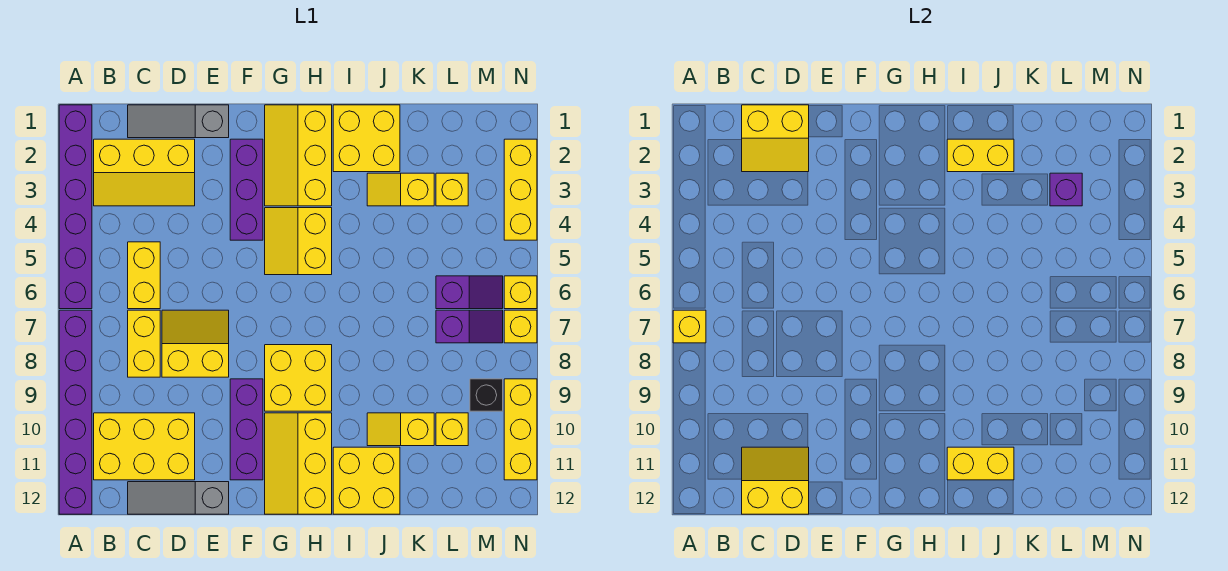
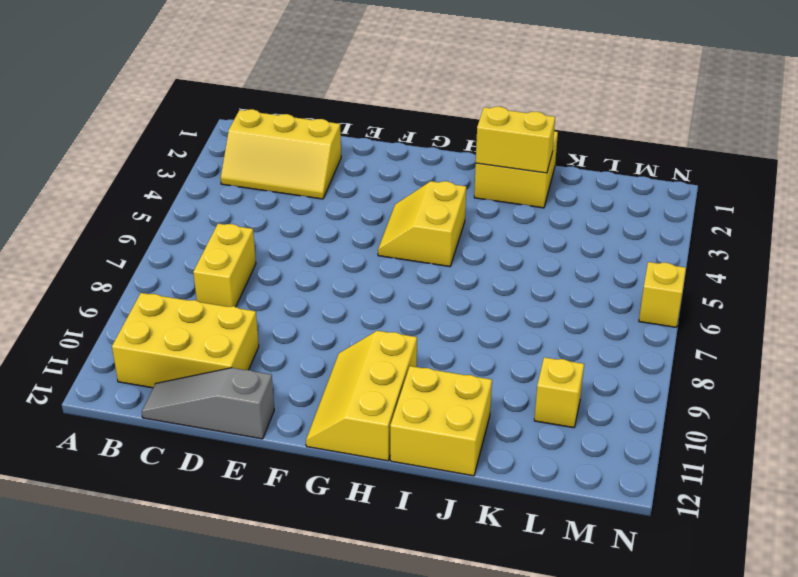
none -> purple brick A1:A6 level 1
none -> purple brick A7:A12 level 1
none -> grey slope C1:E1 level 1 top E
none -> yellow brick C5:C6 level 1

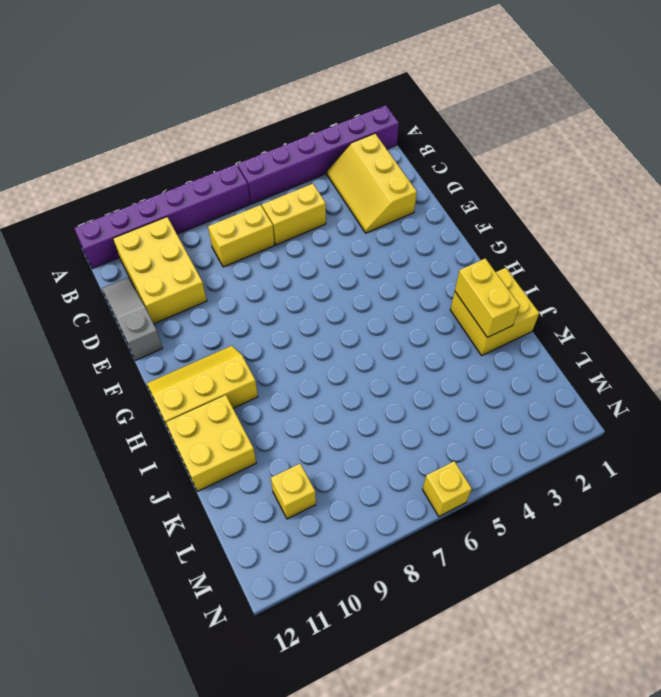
none -> grey slope C1:E1 level 1 top E
none -> yellow slope D7:E8 level 1 top 8
none -> purple brick F2:F4 level 1
none -> purple brick F9:F11 level 1

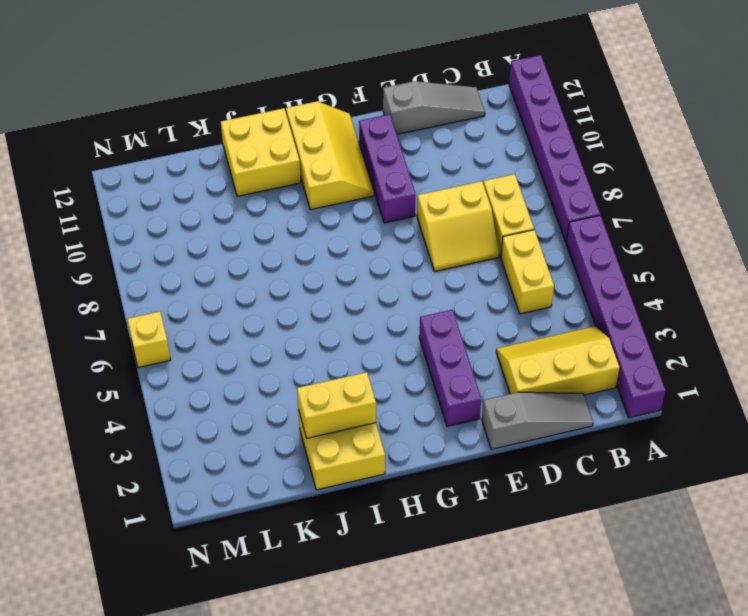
none -> yellow brick B10:D11 level 1
none -> yellow slope G1:H3 level 1 top H
none -> yellow slope G4:H5 level 1 top H
none -> yellow brick G8:H9 level 1

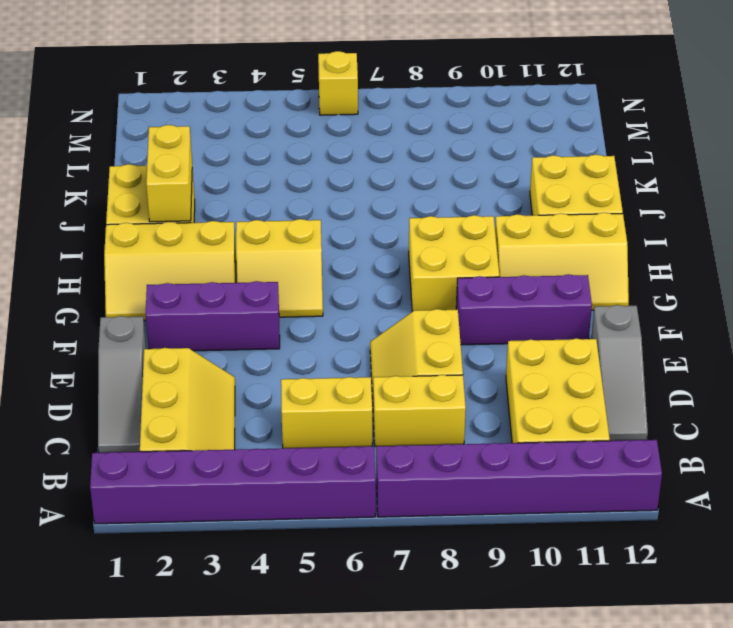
none -> yellow slope J3:K3 level 1 top K
none -> yellow slope J10:K10 level 1 top K
none -> yellow brick L3 level 1
none -> purple slope L6:M6 level 1 top L

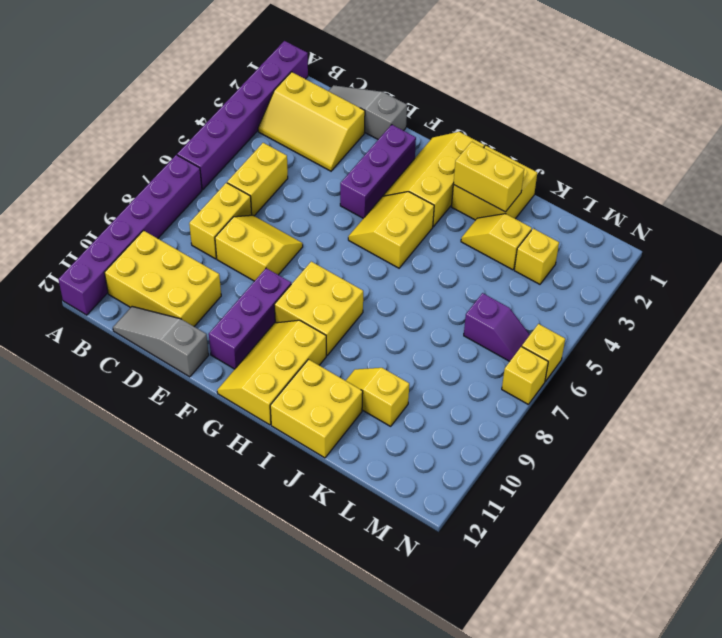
none -> purple slope L7:M7 level 1 top L
none -> yellow brick L10 level 1
none -> black brick M9 level 1
none -> yellow brick N2:N4 level 1

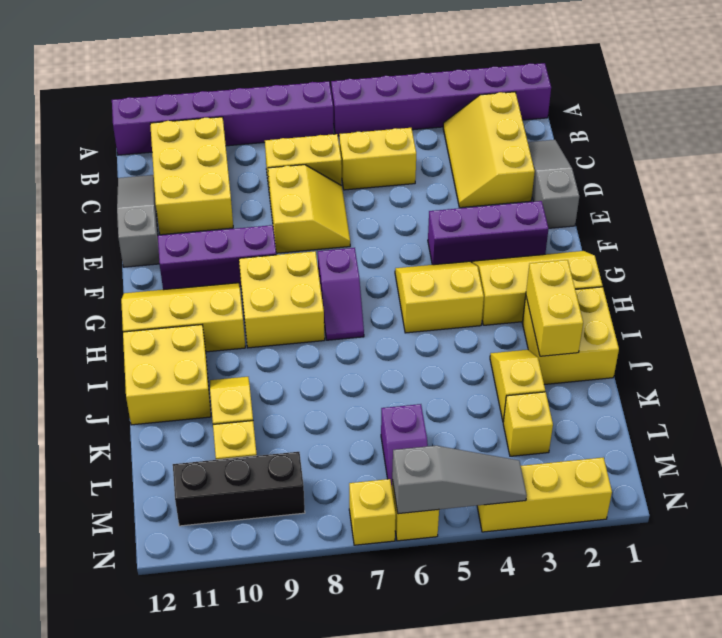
purple slope G7:H7 level 1 top G -> purple slope L7:M7 level 1 top L
black brick M9:M11 level 1 -> black brick M9 level 1
grey slope N4:N6 level 2 top 6 -> none
none -> yellow brick N9:N11 level 1
none -> yellow brick A7 level 2
none -> yellow slope C1:D2 level 2 top 1
none -> yellow slope C11:D12 level 2 top 12

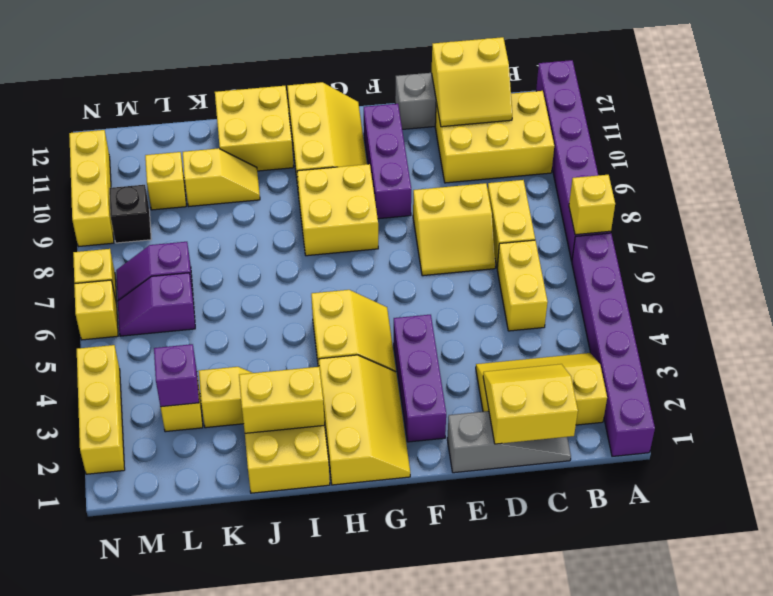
none -> yellow brick I11:J11 level 2

